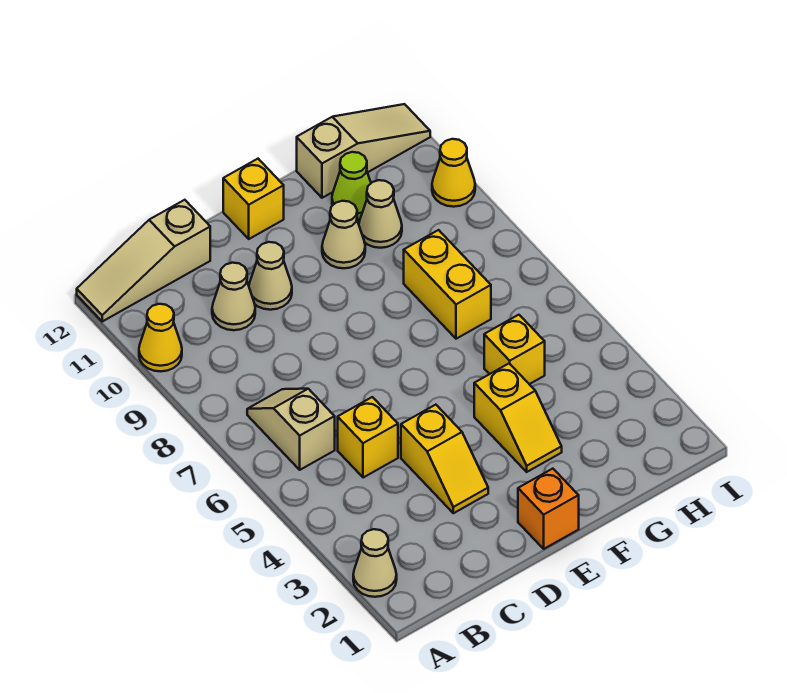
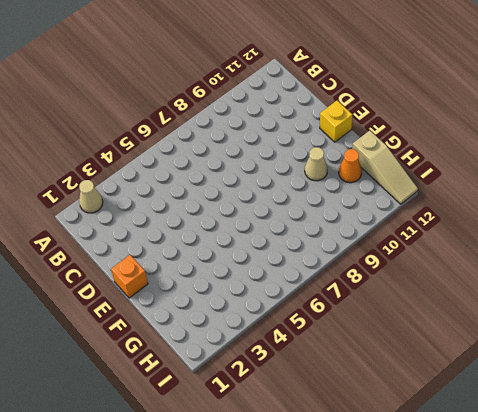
orange cone G11 level 1 -> lime cone G11 level 1
none -> yellow cone A10 level 1
none -> tan slope A12:C12 level 1 top C
none -> tan slope B6:B7 level 1 top 6

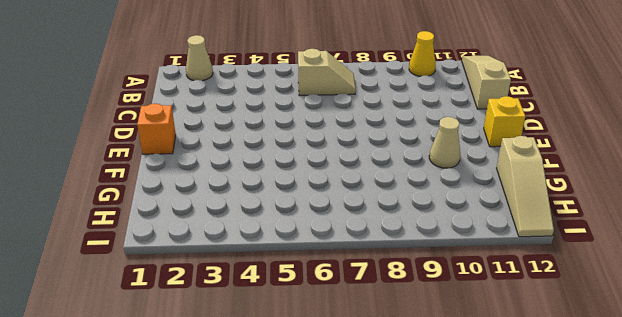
none -> yellow brick C5 level 1
none -> tan cone C10 level 1
none -> yellow slope D3:D4 level 1 top 4

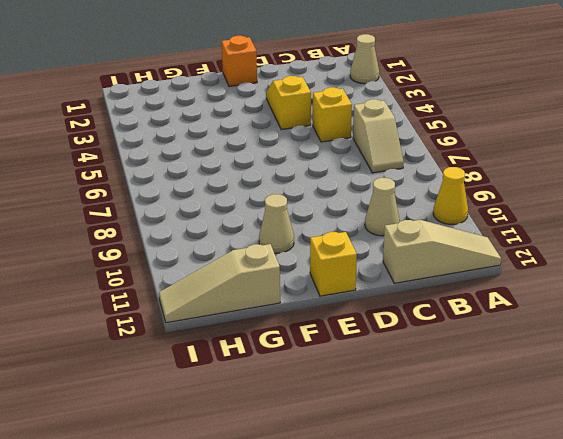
none -> tan cone D10 level 1
none -> yellow slope F3:F4 level 1 top 4
none -> yellow brick G5 level 1

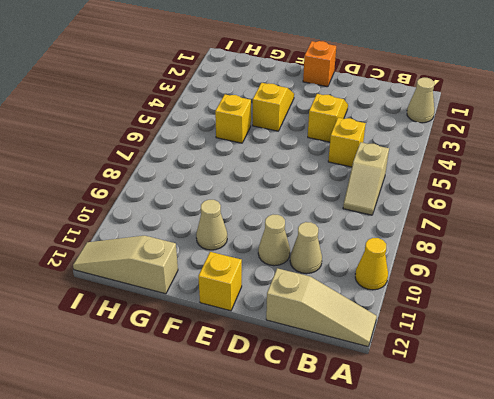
none -> yellow brick G7:G8 level 1
none -> tan cone G10 level 1
none -> lime cone G11 level 1

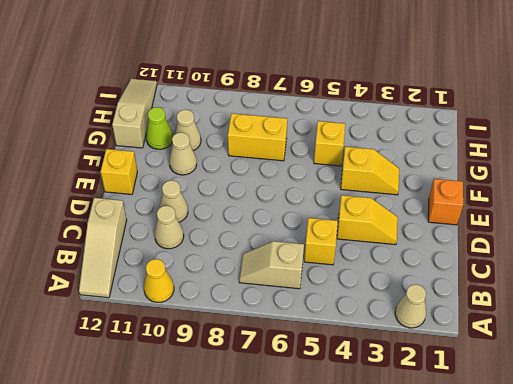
none -> yellow cone I10 level 1

